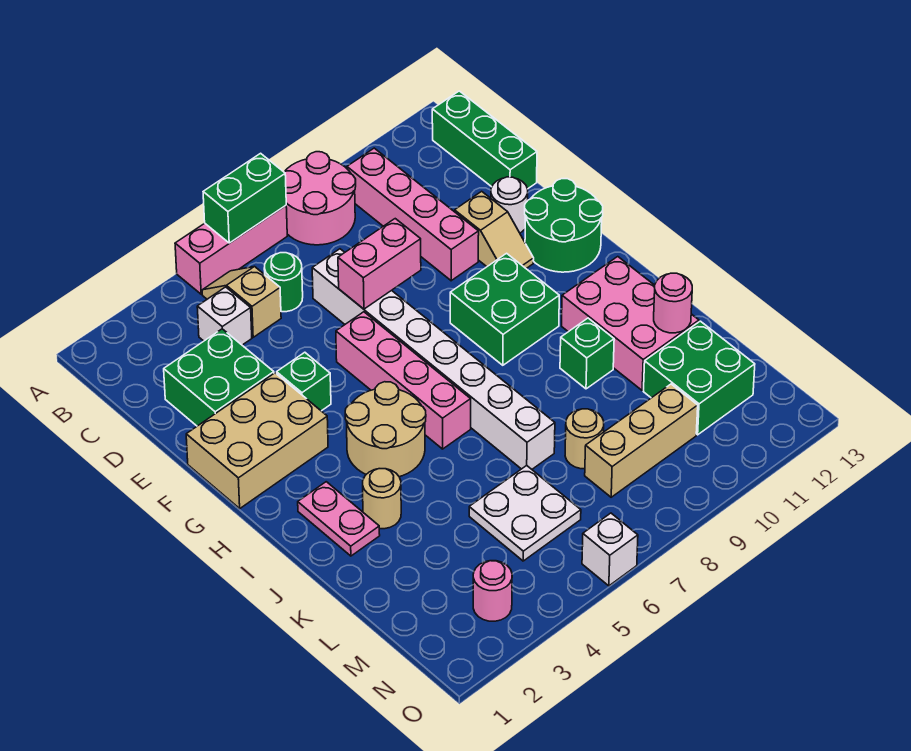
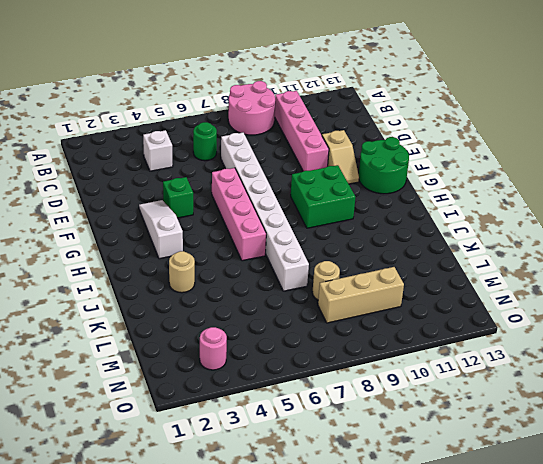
white slope F3:H3 level 1 top H -> tan brick F1:G3 level 1
none -> pink brick A5:A7 level 1
none -> tan slope B5:C5 level 1 top C
none -> green brick B13:D13 level 1
none -> green brick D2:E3 level 1

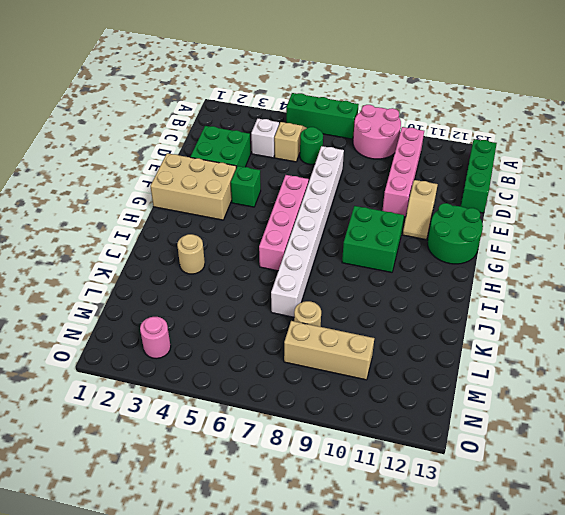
green brick A5:A7 level 1 -> pink brick A5:A7 level 1
none -> white round brick E12 level 1
none -> tan round brick H4:I5 level 1
none -> pink plate I2:J2 level 1
none -> pink brick I11:K12 level 1

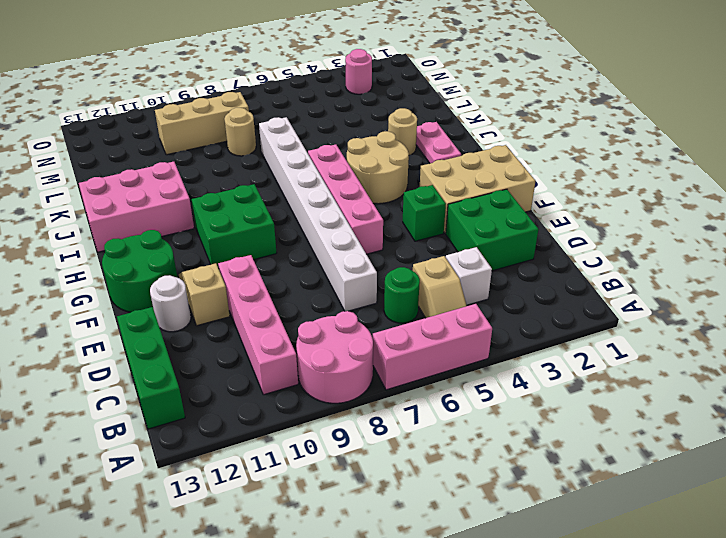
pink brick I11:J13 level 1 -> pink brick I11:K12 level 1
none -> green brick J10 level 1
none -> white plate L5:M6 level 1
none -> green brick L11:M12 level 1
none -> white brick O6 level 1

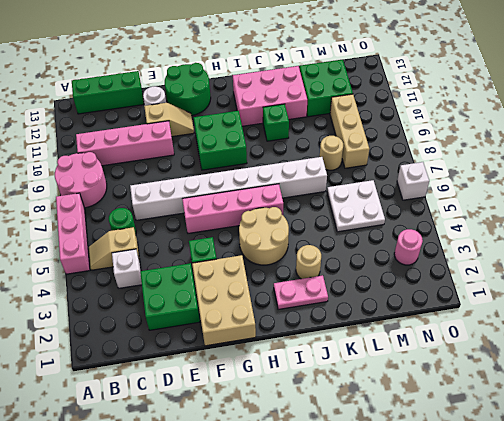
none -> green brick A6:A7 level 2
none -> pink brick E7:E8 level 2
none -> pink round brick K12 level 2

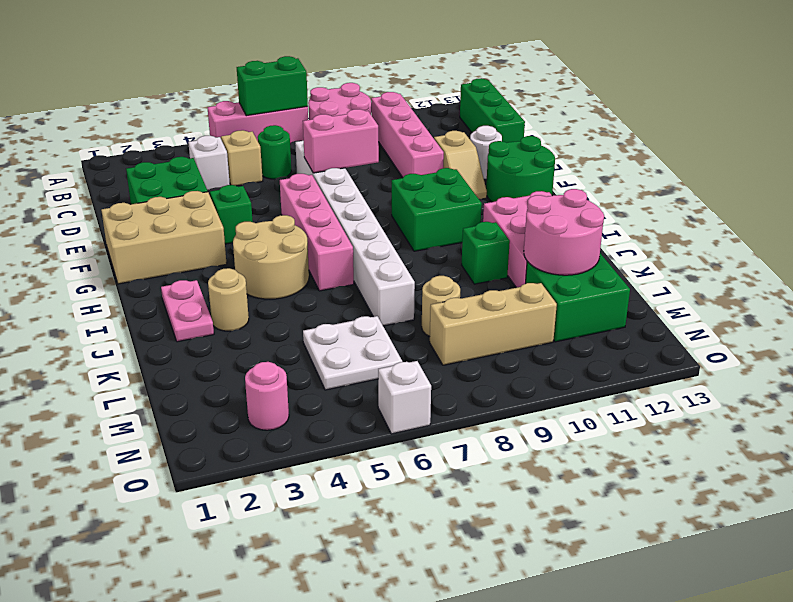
pink round brick K11:L12 level 2 -> pink round brick K12 level 2

